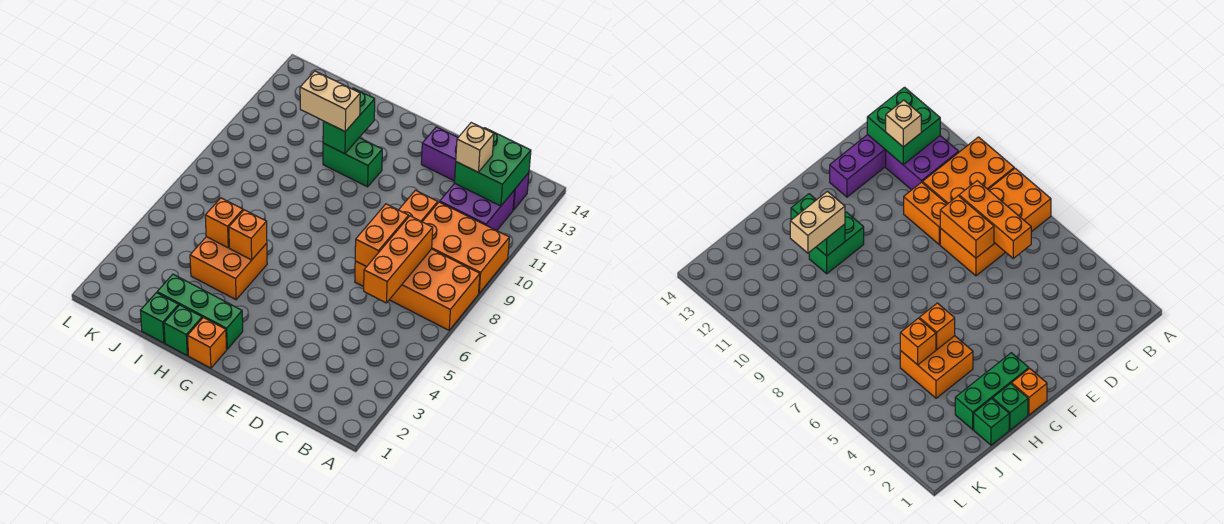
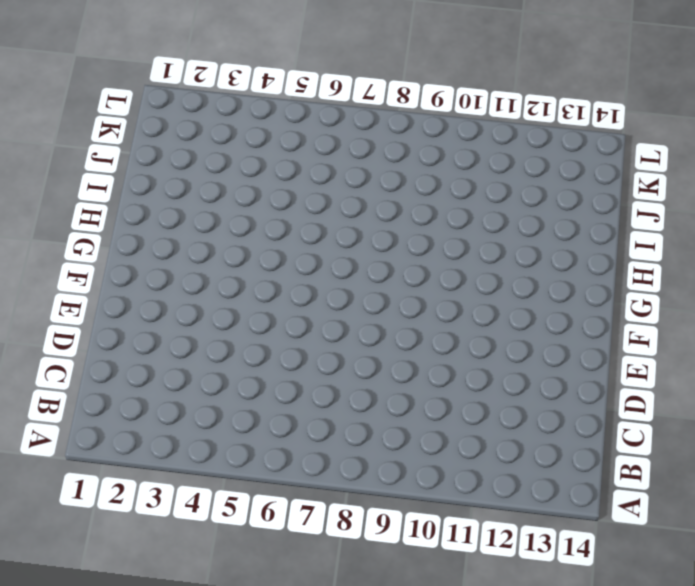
none -> orange brick A7:D8 level 1
none -> orange brick A9:C10 level 1
none -> purple brick B11:C12 level 1

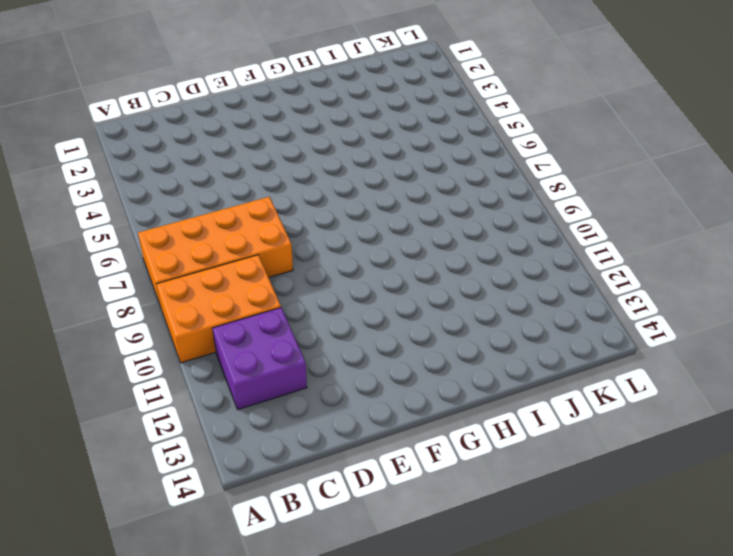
none -> purple brick B13:E13 level 1
none -> orange brick D9:D10 level 1
none -> orange brick G1 level 1

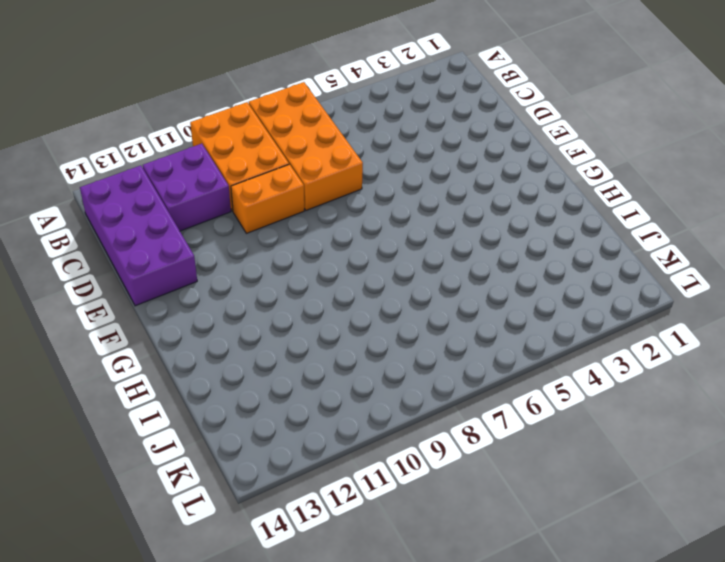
purple brick B13:E14 level 1 -> purple brick B13:E13 level 1
none -> orange brick G1 level 1
none -> green brick G2:I2 level 1
none -> green brick G11:H11 level 1

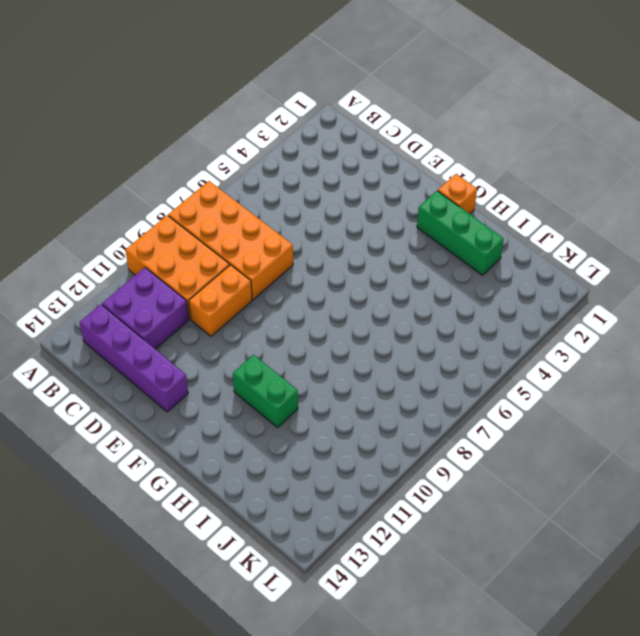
none -> green brick H1 level 1
none -> orange brick H4:I5 level 1
none -> green brick I1 level 1

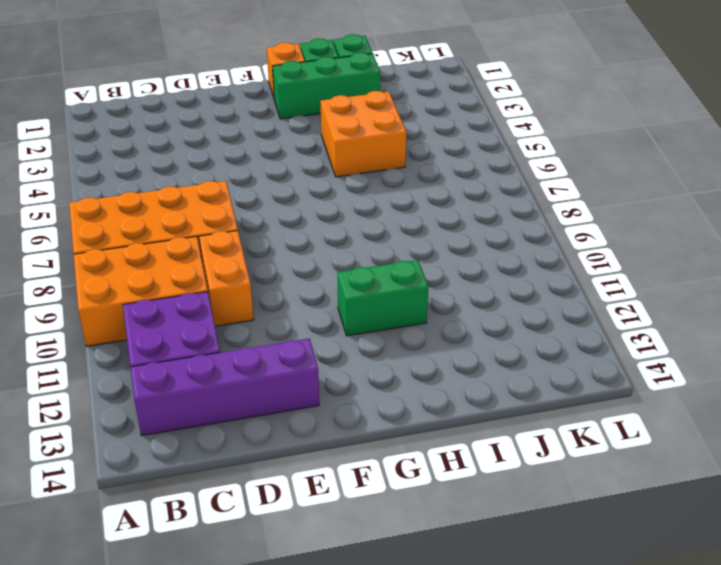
none -> green brick B12:C13 level 2
none -> orange brick C6:C8 level 2
none -> orange brick D7:D8 level 2

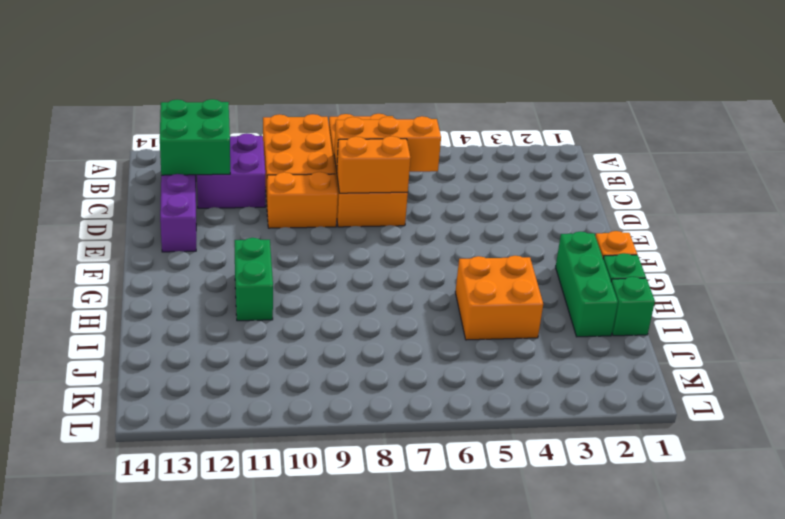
none -> orange brick H5 level 2
none -> green brick H11:H12 level 2
none -> orange brick I5 level 2

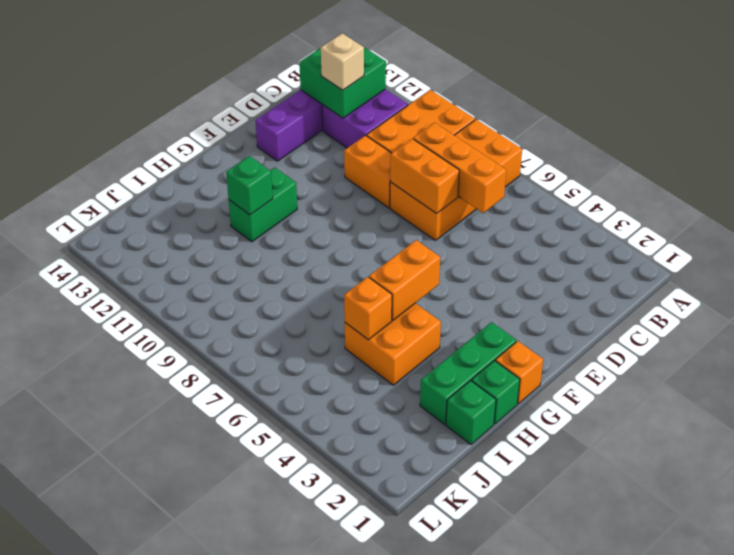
orange brick G5:H5 level 2 -> orange brick H5 level 2
green brick H11 level 2 -> green brick H11:H12 level 2
none -> tan brick H11:I11 level 3

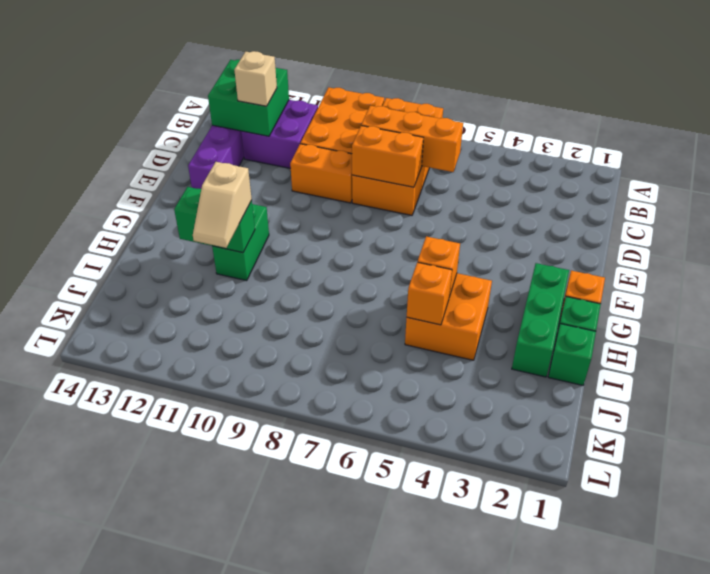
tan slope H11:I11 level 3 top H -> tan brick H11:I11 level 3

